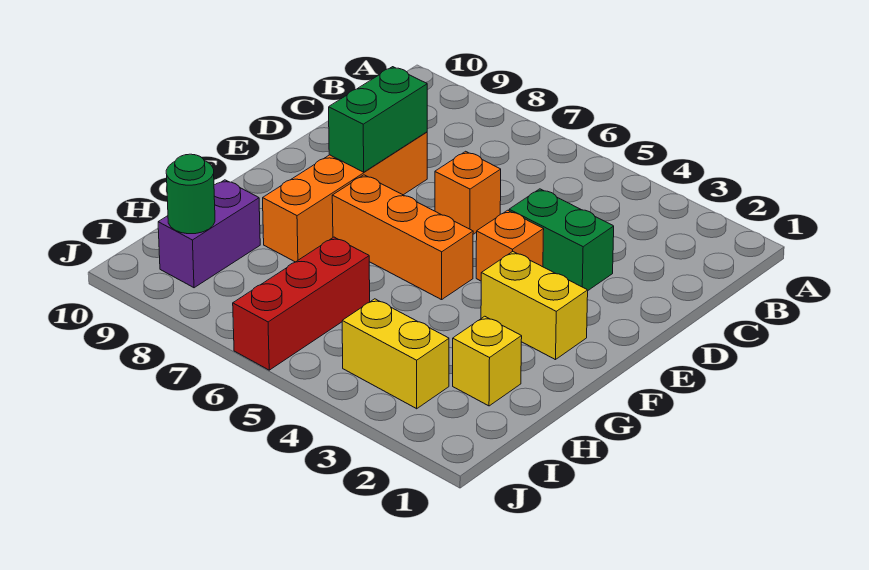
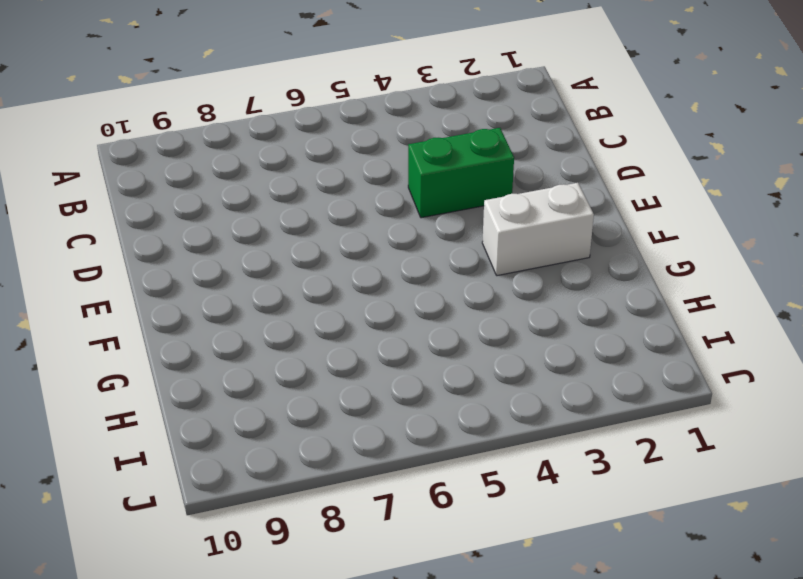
white brick F2:F3 level 1 -> yellow brick F2:F3 level 1
none -> orange brick D6 level 1
none -> orange brick D8:G8 level 1
none -> orange brick E4 level 1

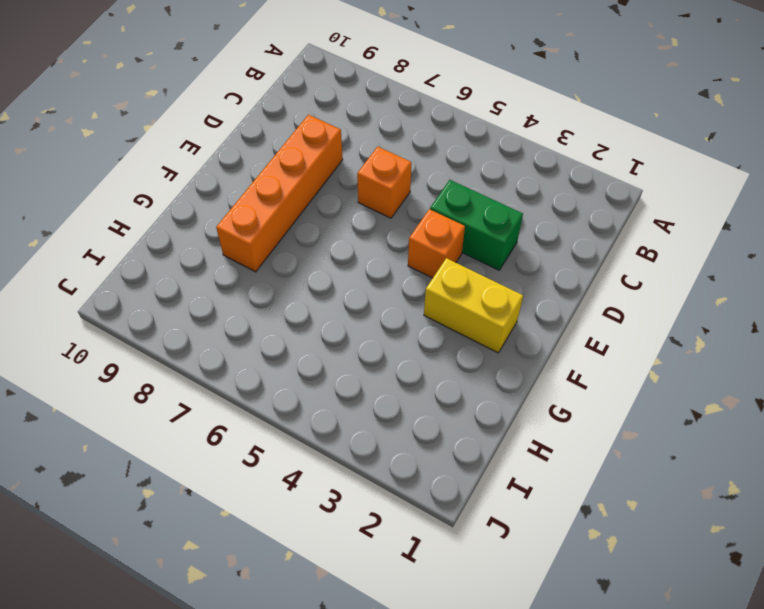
none -> orange brick F5:F7 level 1
none -> yellow brick H2 level 1
none -> red brick H6:J6 level 1

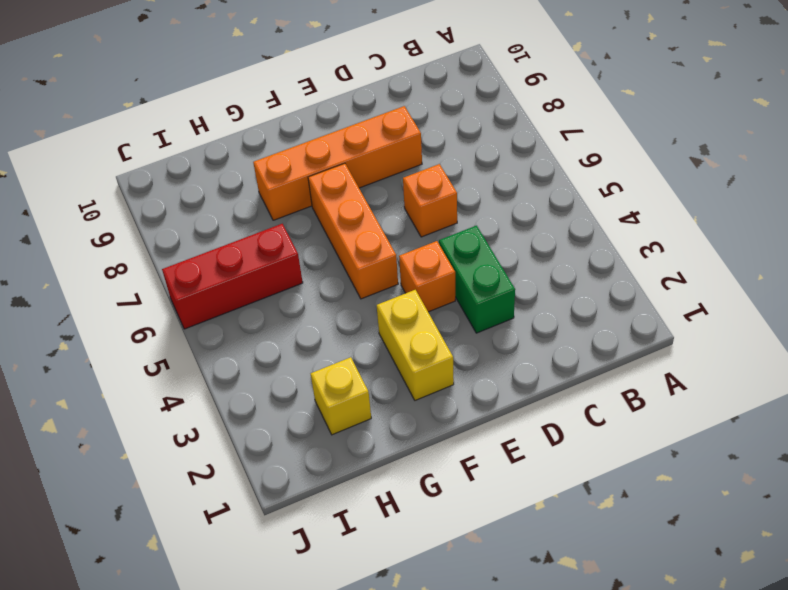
none -> purple brick H9:I9 level 1
none -> yellow brick I3:I4 level 1
none -> green brick D8:E8 level 2

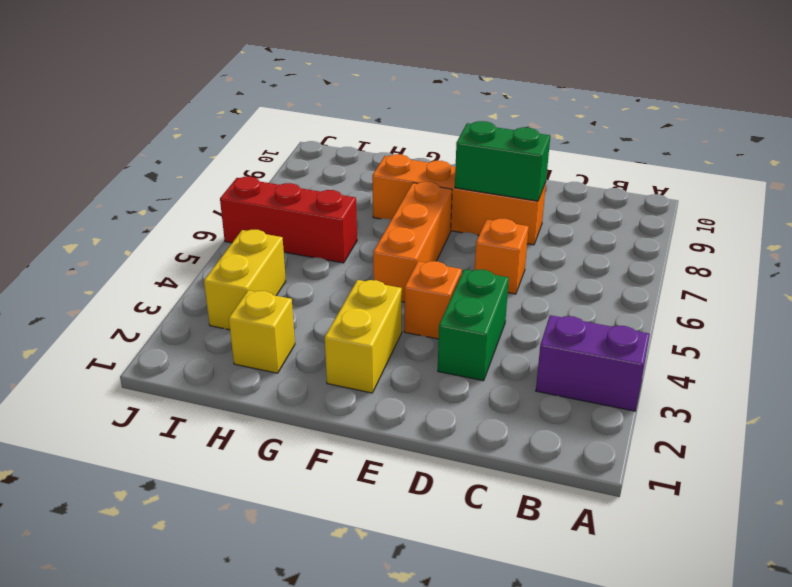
purple brick A3:B3 level 1 -> purple brick H9:I9 level 1
none -> green round brick I9 level 2

